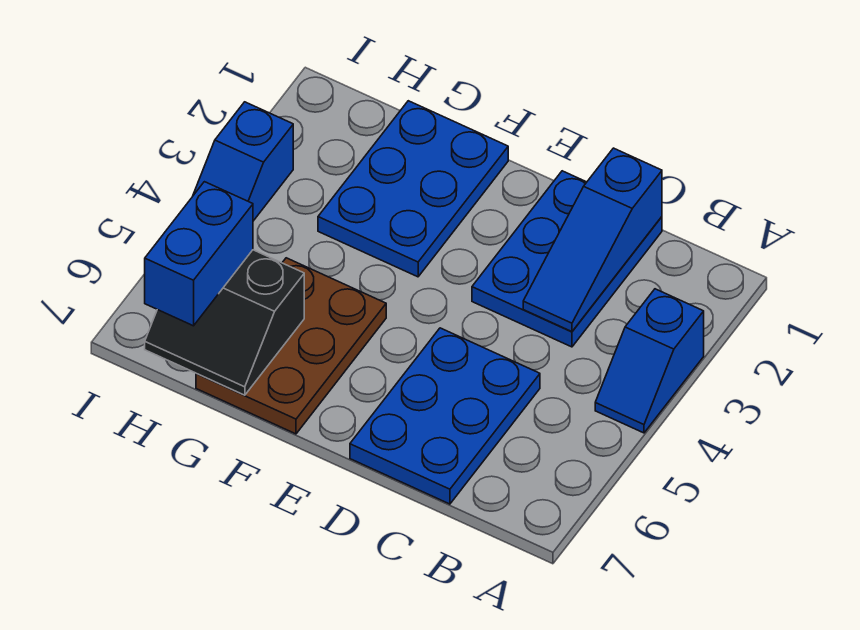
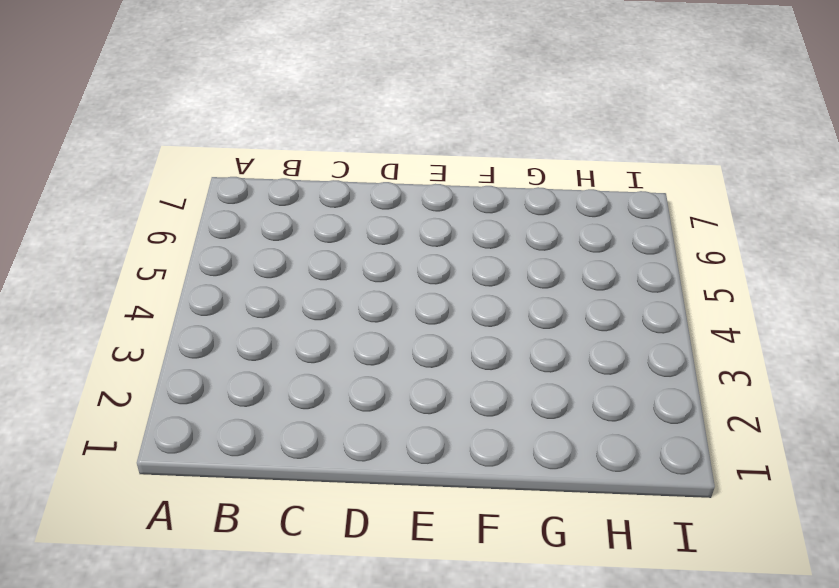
none -> blue slope A3:A4 level 1 top 3
none -> blue plate C1:D3 level 1

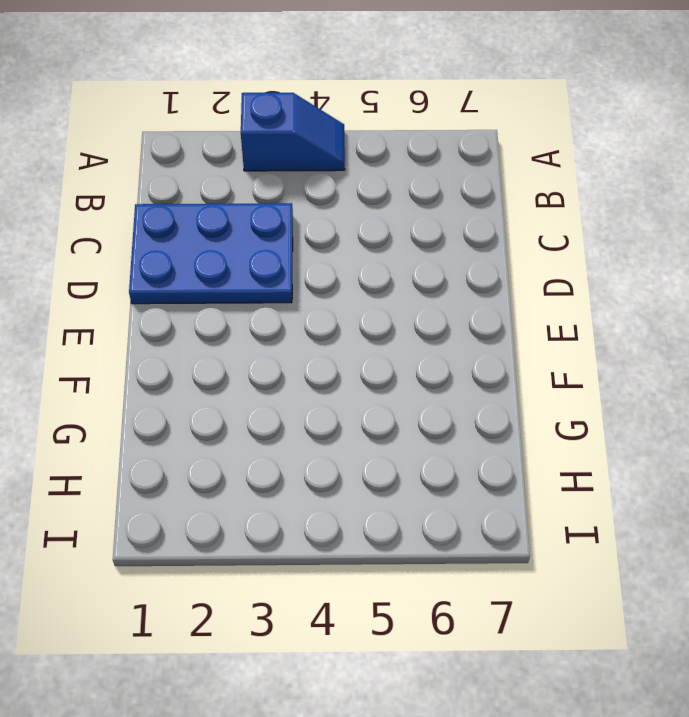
none -> blue plate C5:D7 level 1
none -> blue plate F1:G3 level 1

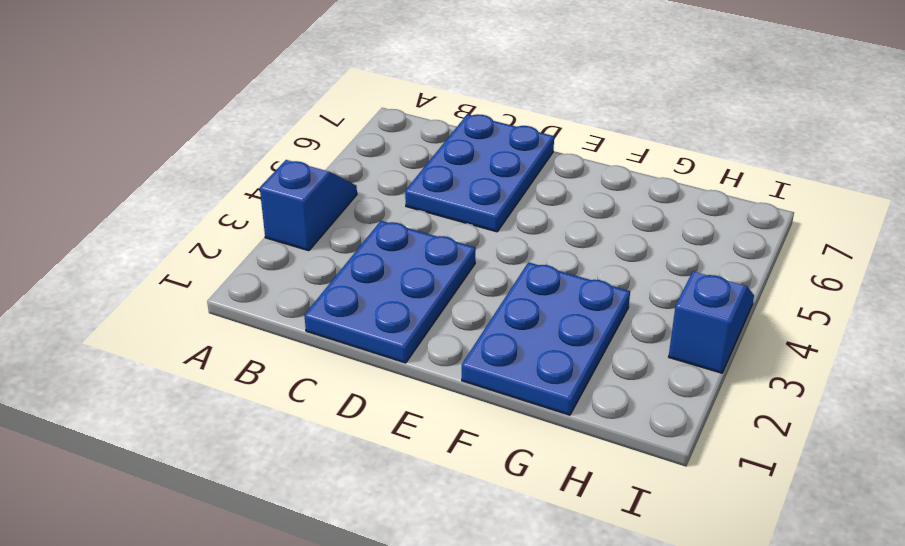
none -> brown plate F5:G7 level 1
none -> blue slope C1:C3 level 2 top 1

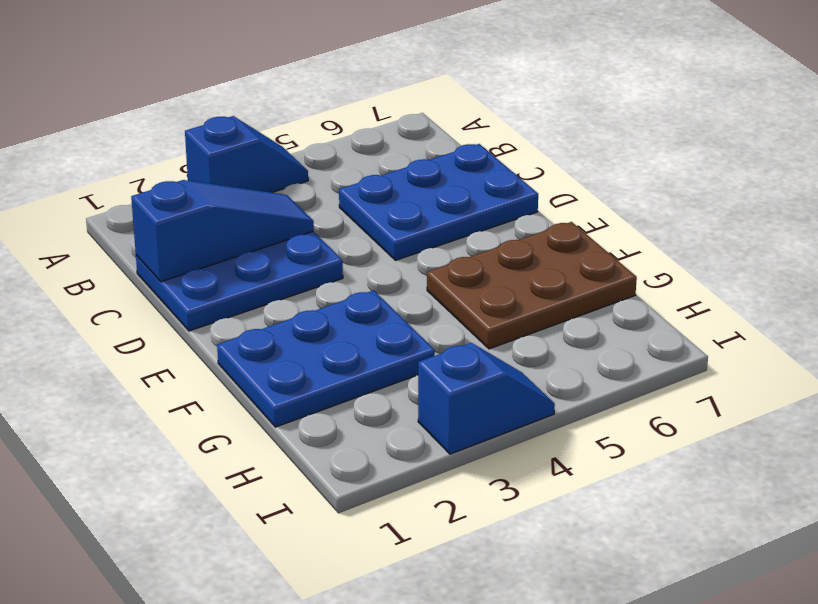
none -> black slope G6:H7 level 2 top 6
none -> blue brick H6:H7 level 3

